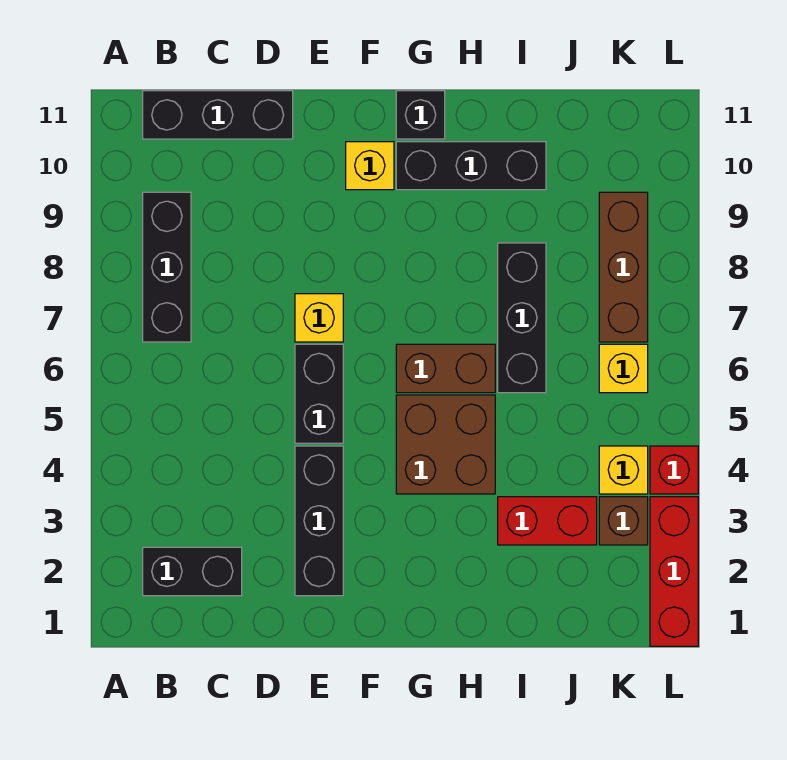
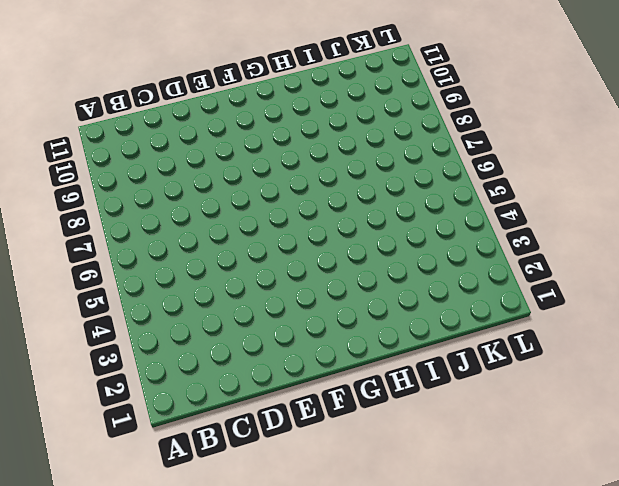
none -> black brick B2:C2 level 1
none -> black brick B7:B9 level 1
none -> black brick B11:D11 level 1

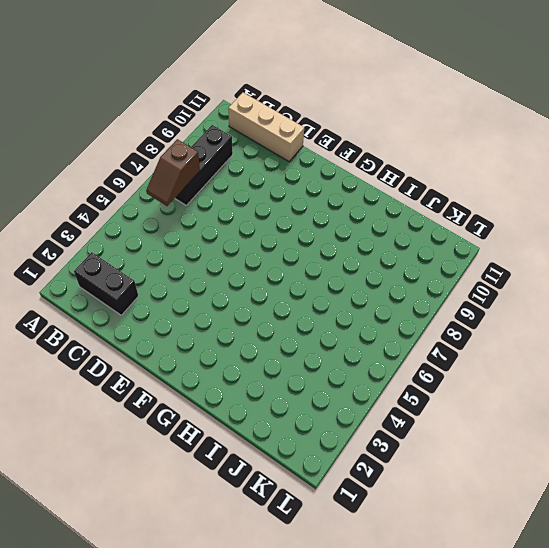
brown slope B6:B7 level 2 top 7 -> none
tan brick B11:D11 level 1 -> black brick B11:D11 level 1
none -> black brick E2:E4 level 1
none -> black brick E5:E6 level 1
none -> yellow brick E7 level 1

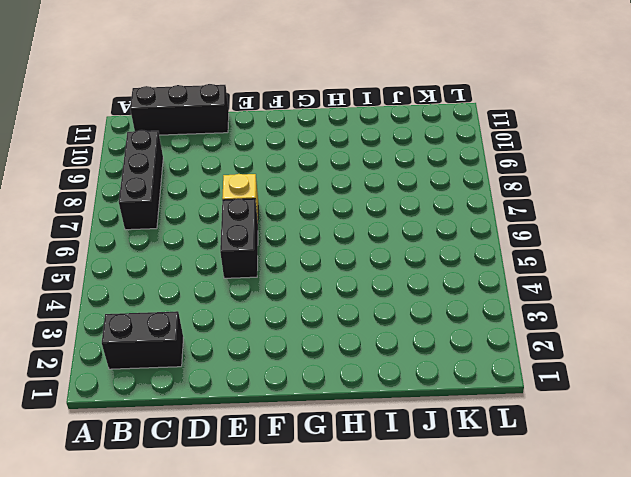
none -> black brick E2:E4 level 1
none -> yellow brick F10 level 1
none -> brown brick G4:H5 level 1

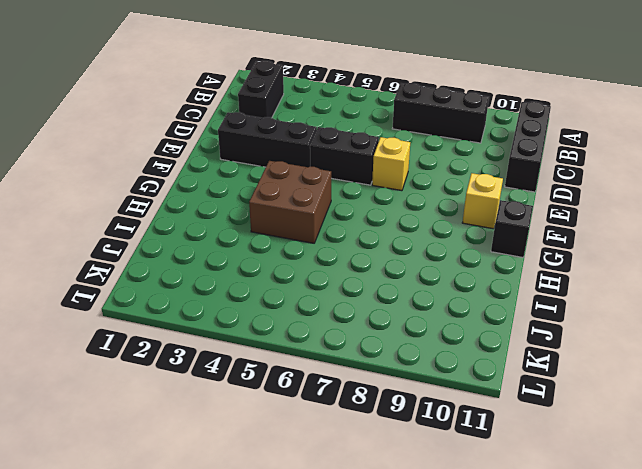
none -> brown brick G6:H6 level 1
none -> black brick G10:I10 level 1
none -> red brick I3:J3 level 1

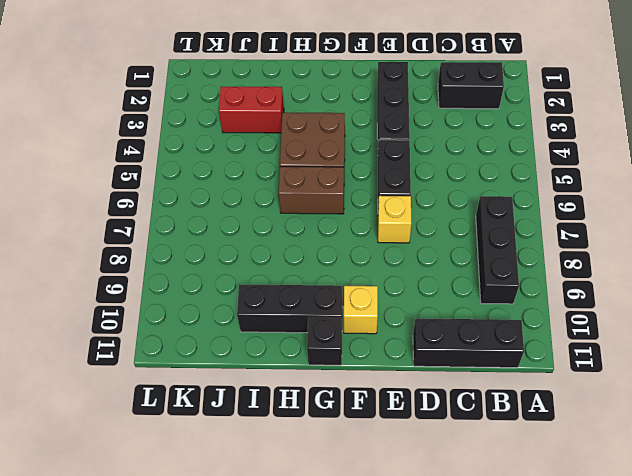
none -> black brick I6:I8 level 1
none -> brown brick K3 level 1
none -> yellow brick K4 level 1

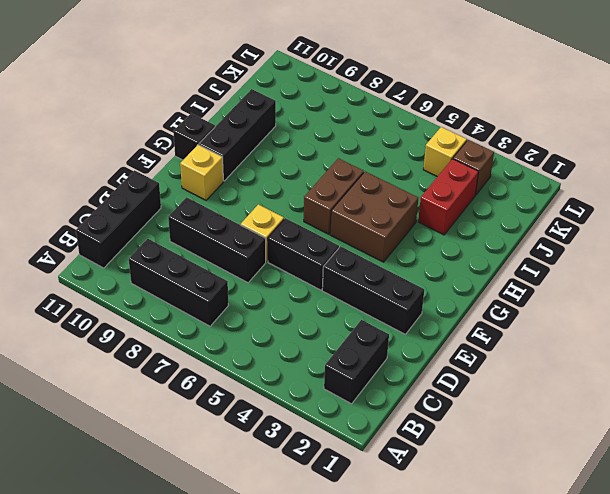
black brick D7:D9 level 1 -> black brick I6:I8 level 1
none -> yellow brick K6 level 1
none -> brown brick K7:K9 level 1
none -> red brick L1:L3 level 1

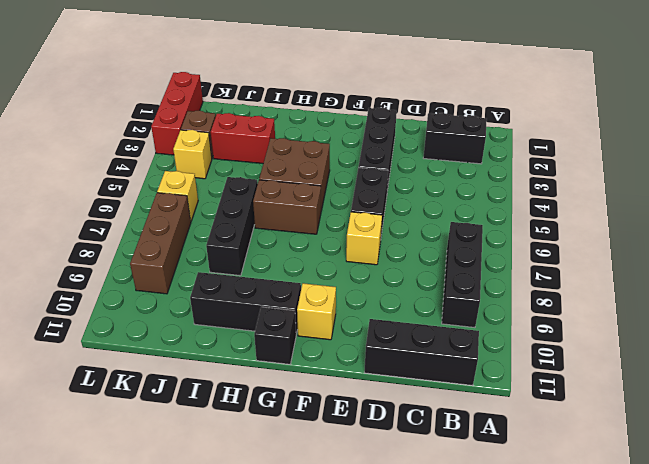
none -> red brick L4 level 1

